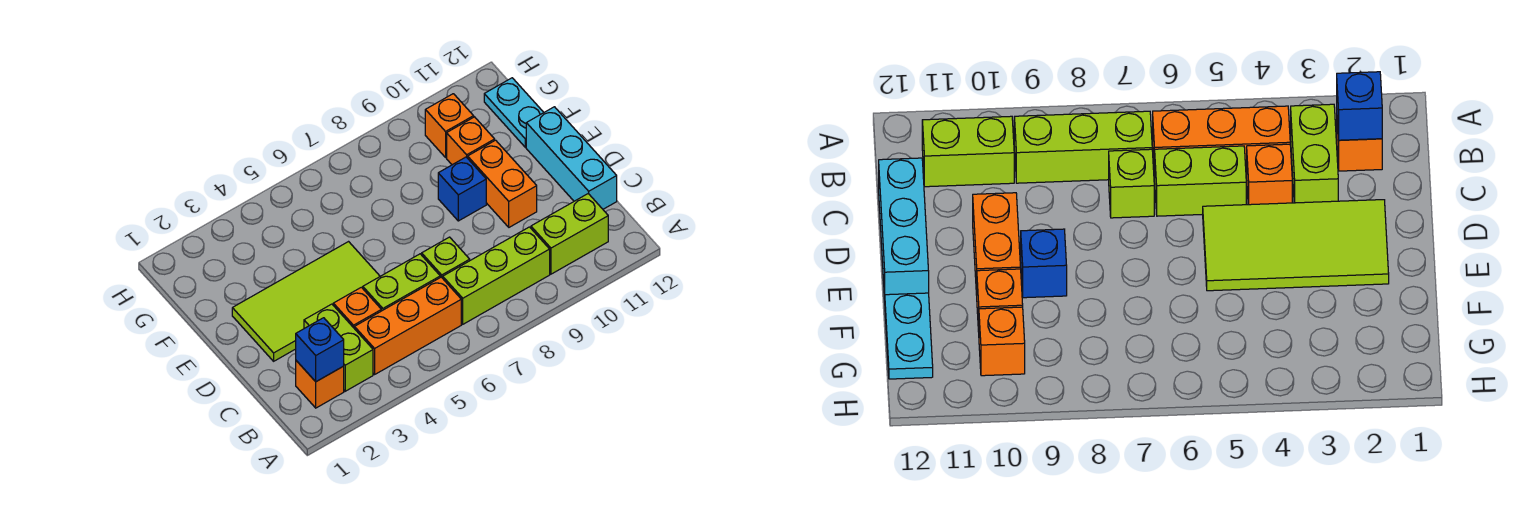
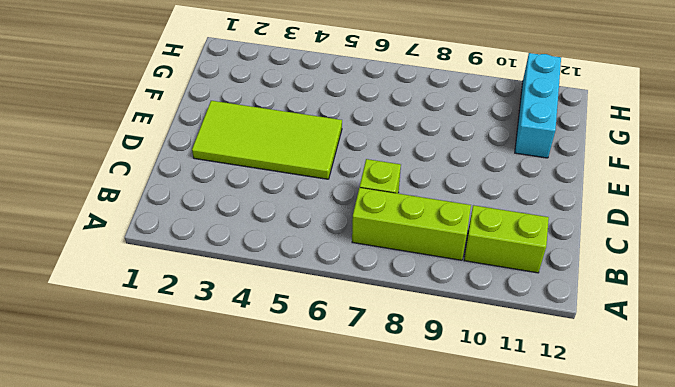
cyan brick F11:H11 level 1 -> cyan brick C12:E12 level 1
none -> orange brick B2 level 1
none -> lime brick B3:C3 level 1
none -> orange brick B4:B6 level 1

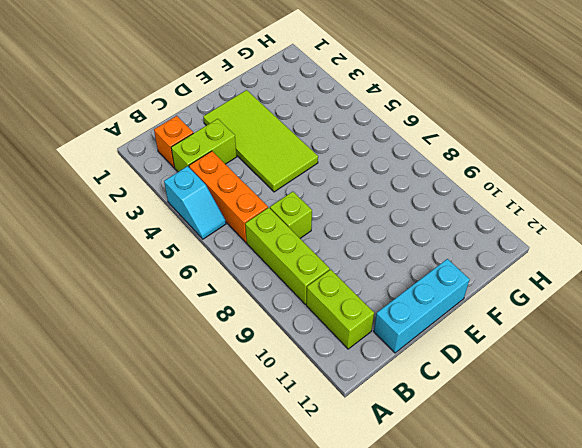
cyan slope A4:A5 level 1 top 4 -> none
none -> orange brick C4 level 1
none -> lime brick C5:C6 level 1
none -> orange brick D10:E10 level 1

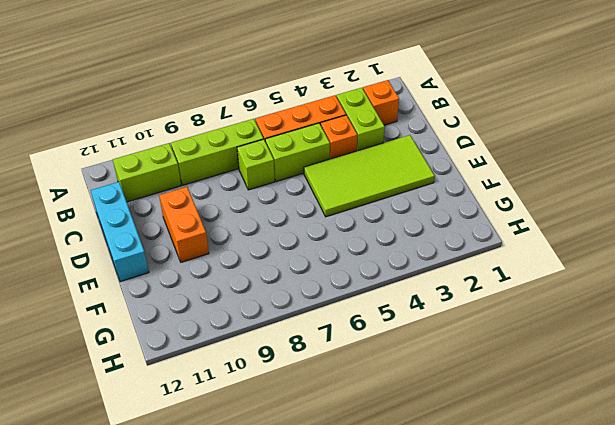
none -> blue brick E9 level 1
none -> orange brick F10 level 1
none -> cyan plate F12:G12 level 1

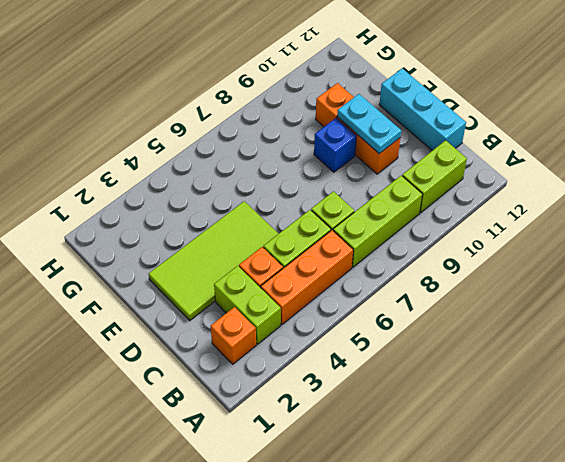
cyan plate D10:E10 level 2 -> cyan plate F12:G12 level 1
none -> orange brick G10 level 1
none -> blue brick B2 level 2

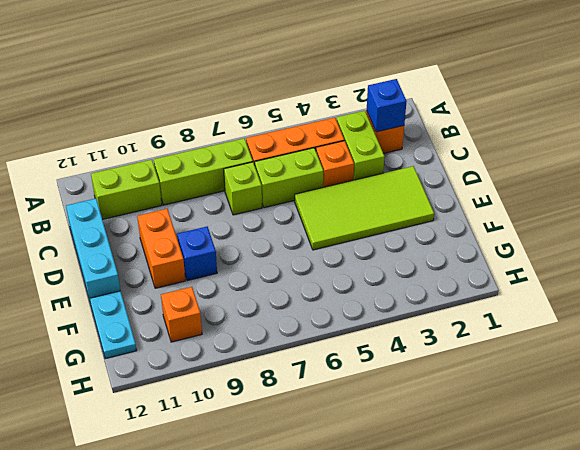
none -> orange brick F10 level 1

